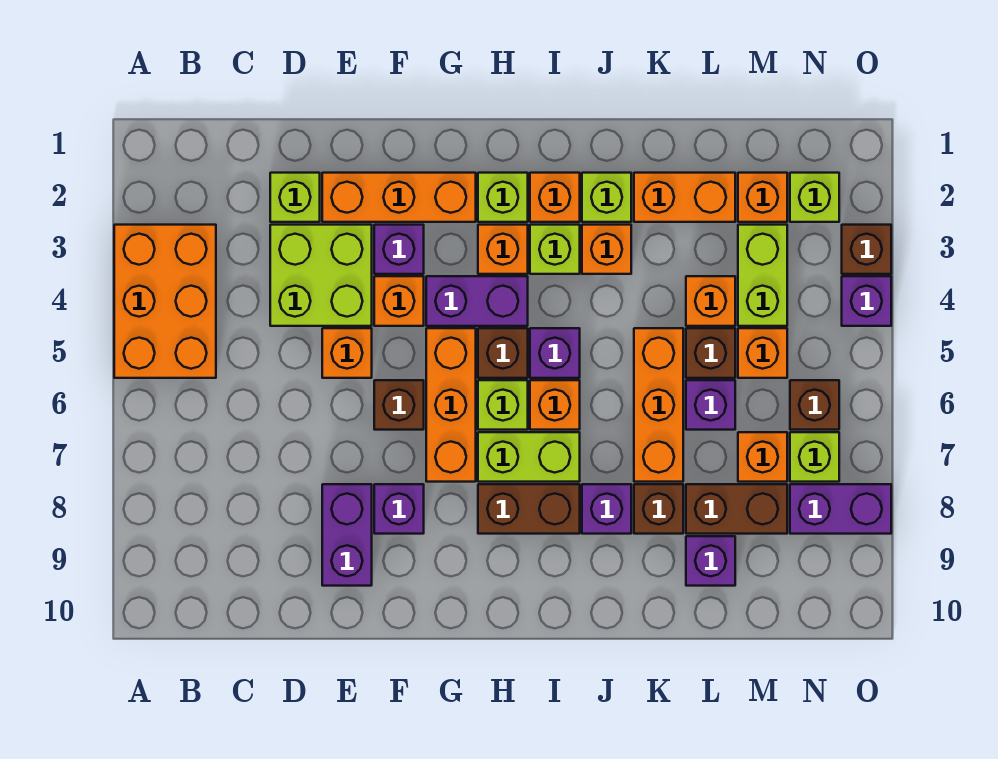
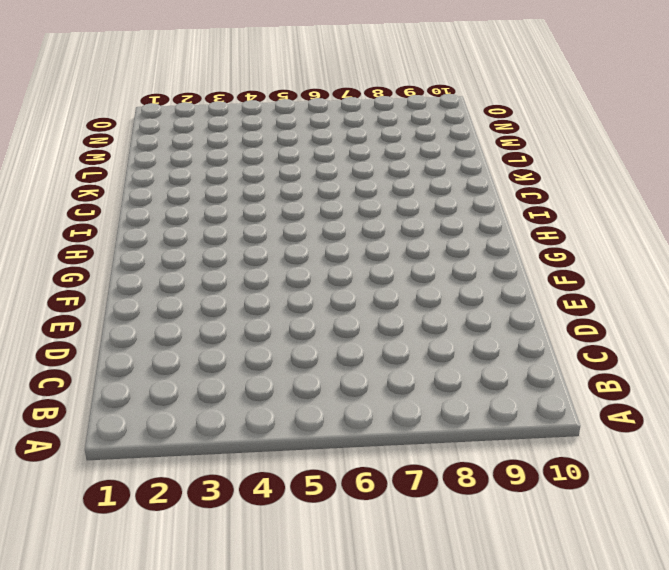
none -> orange brick A3:B5 level 1
none -> lime brick D2 level 1
none -> lime brick D3:E4 level 1
none -> orange brick E2:G2 level 1

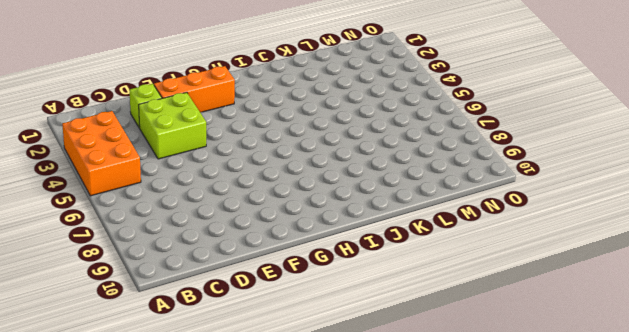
none -> orange brick E5 level 1
none -> purple brick E8:E9 level 1
none -> purple brick F3 level 1
none -> orange brick F4 level 1

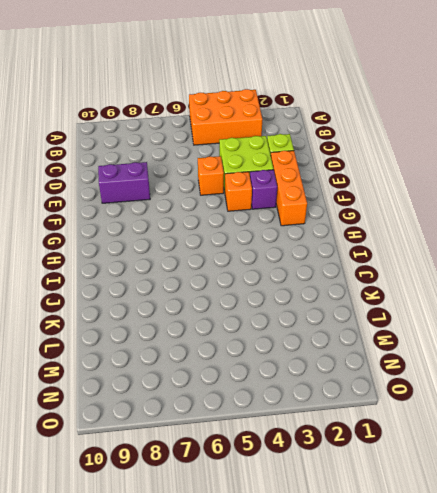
none -> brown brick F6 level 1
none -> purple brick F8 level 1
none -> purple brick G4:H4 level 1
none -> orange brick G5:G7 level 1

